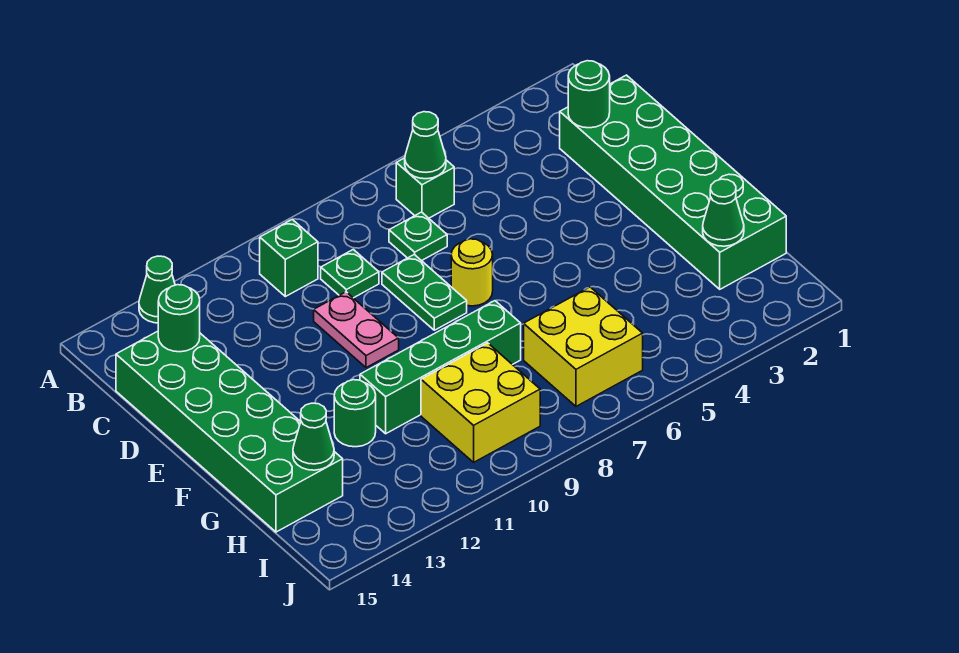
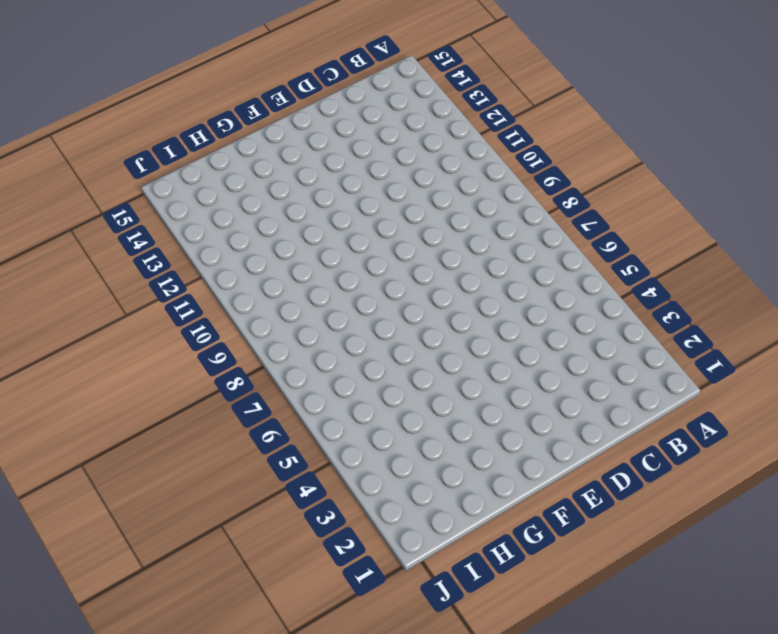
none -> green cone A13 level 1
none -> green brick B6 level 1
none -> green brick B10 level 1

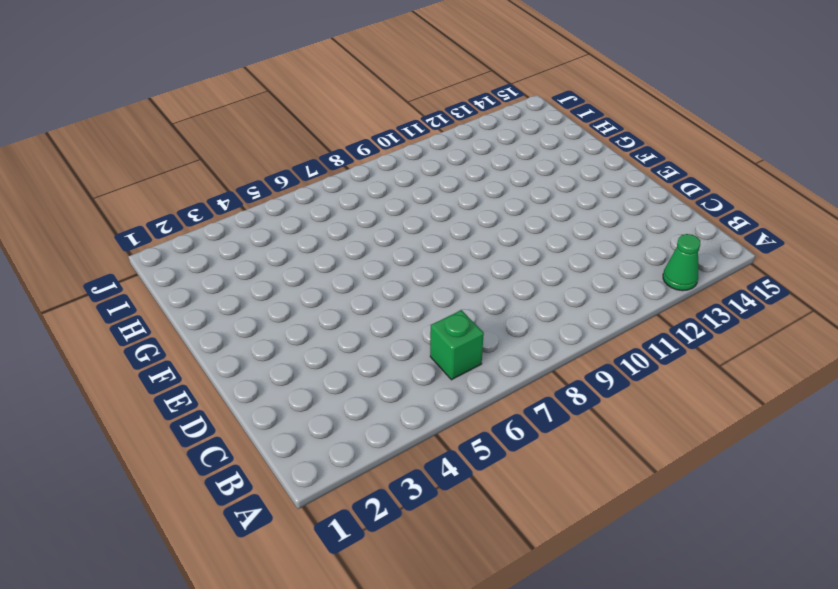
none -> green brick B10 level 1
none -> green brick C1:H2 level 1
none -> green plate C7 level 1

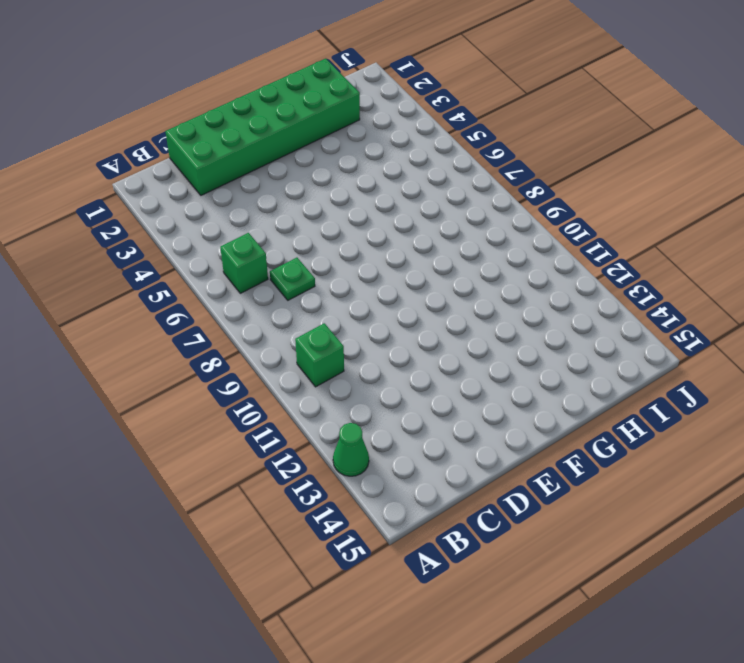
none -> green plate C9 level 1
none -> green brick C14:H15 level 1
none -> green plate D8:E8 level 1

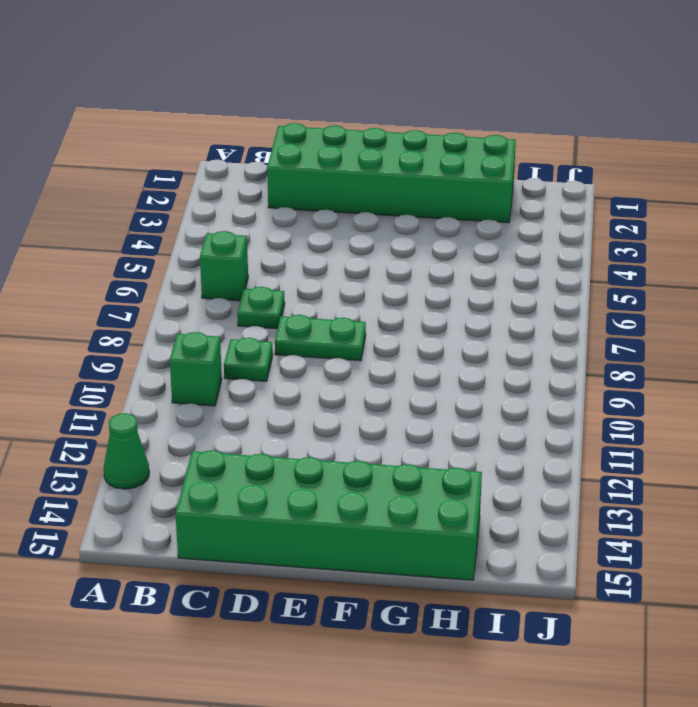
none -> pink plate D10:E10 level 1
none -> yellow round brick E7 level 1
none -> green brick G8:G11 level 1

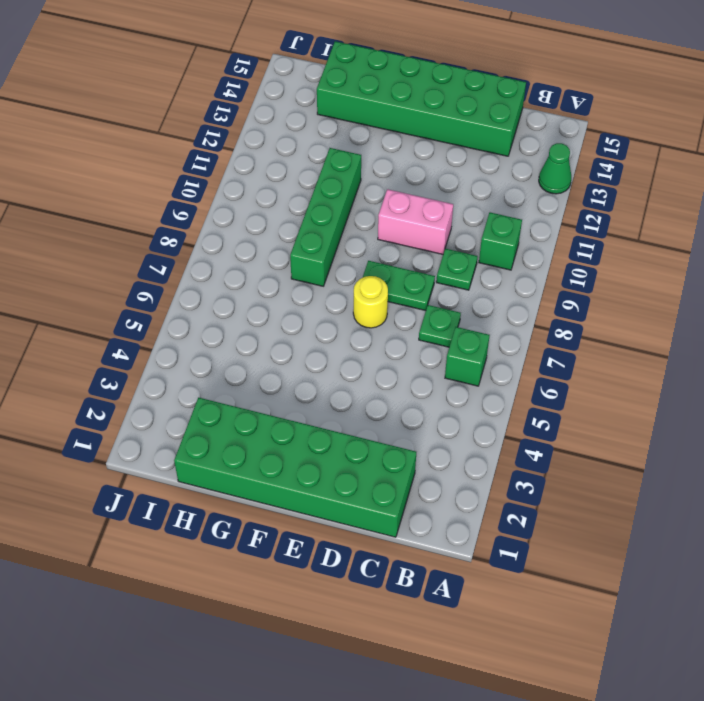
pink brick D10:E10 level 1 -> pink plate D10:E10 level 1
none -> green round brick G12 level 1
none -> yellow brick H6:I7 level 1
none -> yellow brick H9:I10 level 1

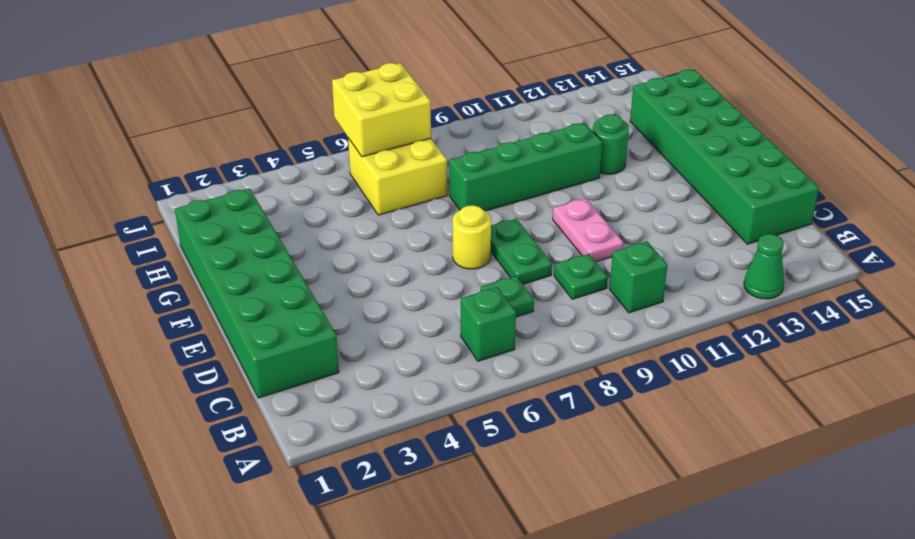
yellow brick I6:J7 level 2 -> yellow brick H9:I10 level 1
none -> green cone B6 level 2
none -> green round brick C2 level 2
none -> green round brick C14 level 2

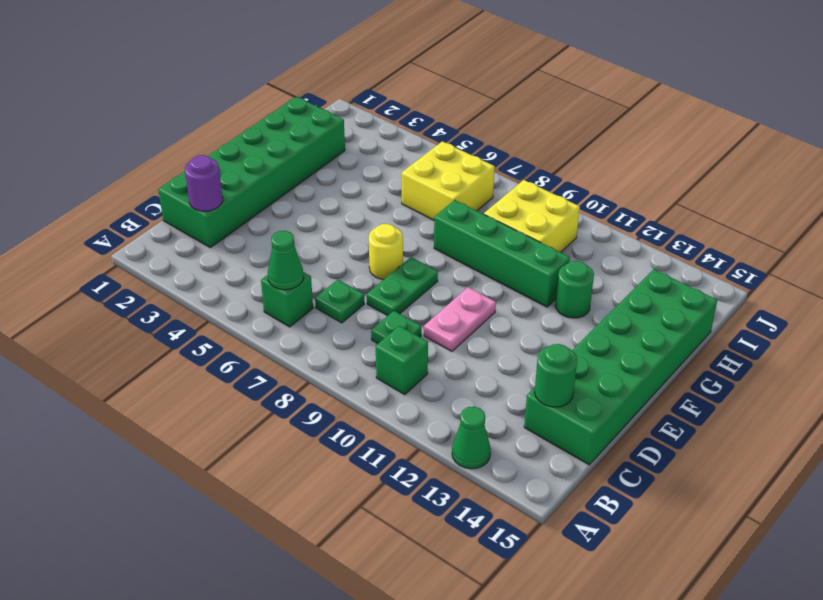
purple round brick C2 level 2 -> green round brick C2 level 2
none -> green cone H2 level 2
none -> green cone H14 level 2

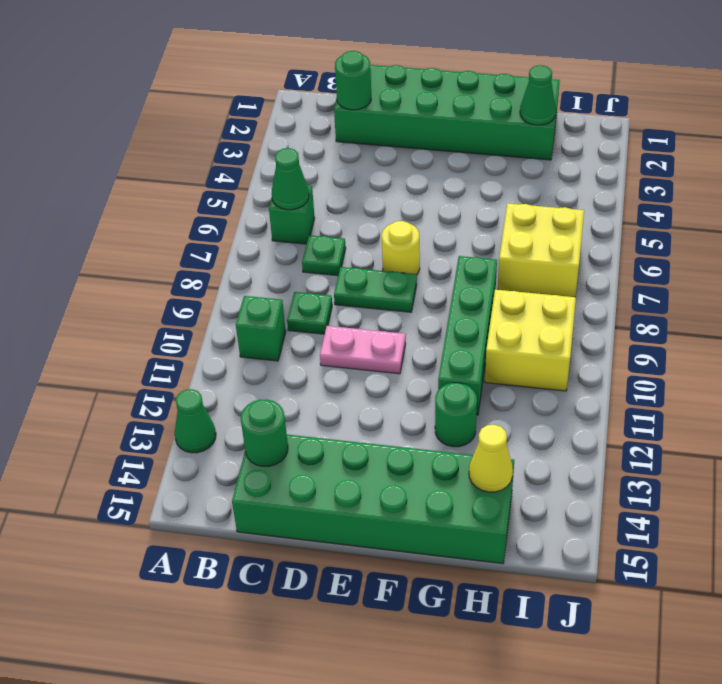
yellow cone H14 level 2 -> green cone H14 level 2

